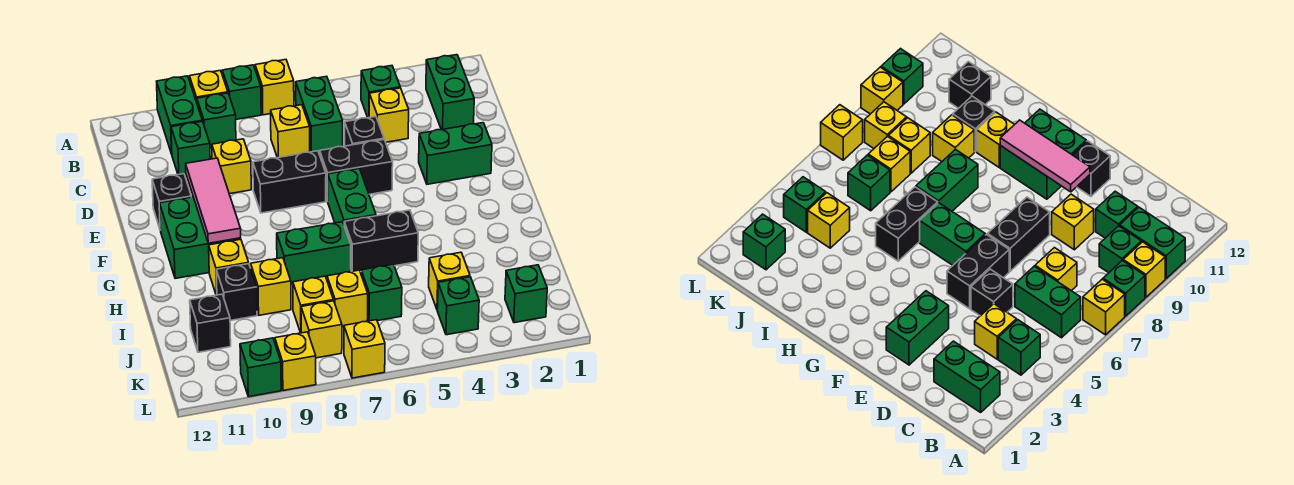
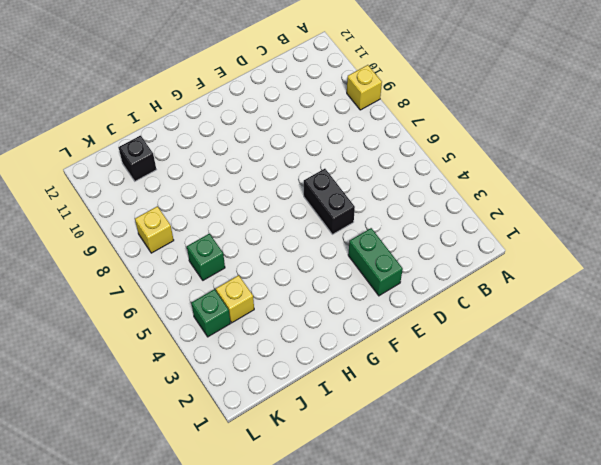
none -> yellow brick A7 level 1
none -> green brick A8 level 1
none -> green brick A10:B10 level 1
none -> green brick B2:C2 level 1

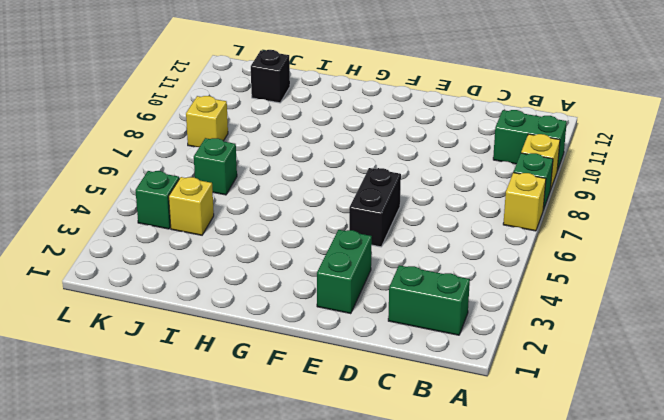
none -> green brick B4 level 1
none -> green brick B6:C6 level 1
none -> green brick B9 level 1
none -> yellow brick C4 level 1

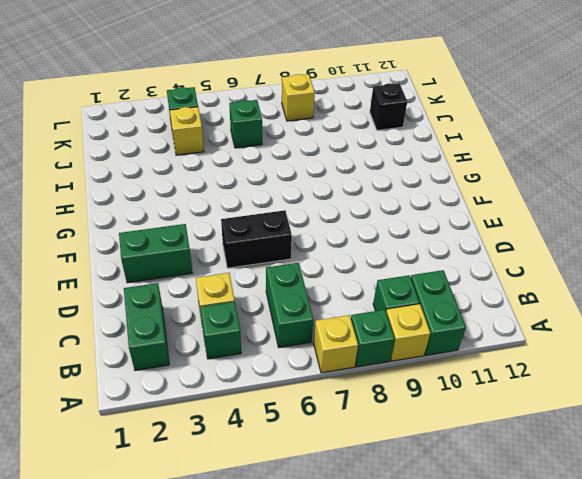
none -> yellow brick C7 level 1
none -> green brick C10 level 1
none -> black brick D5 level 1
none -> yellow brick D9 level 1

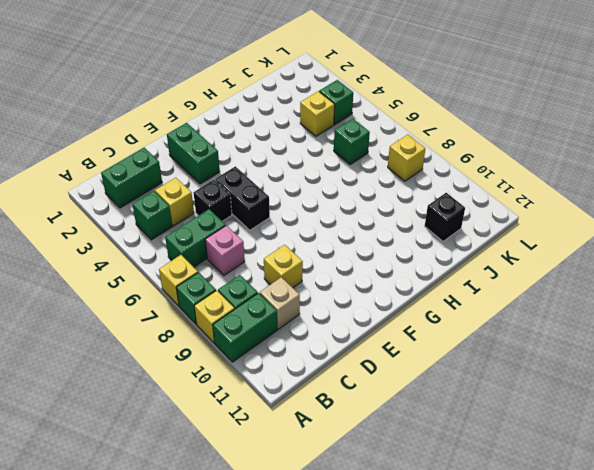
pink brick C7 level 1 -> yellow brick C7 level 1
tan brick C10 level 1 -> green brick C10 level 1
none -> black brick E7:E8 level 1
none -> black brick E11 level 1
none -> green brick F6:G6 level 1
none -> green brick F10:G11 level 1

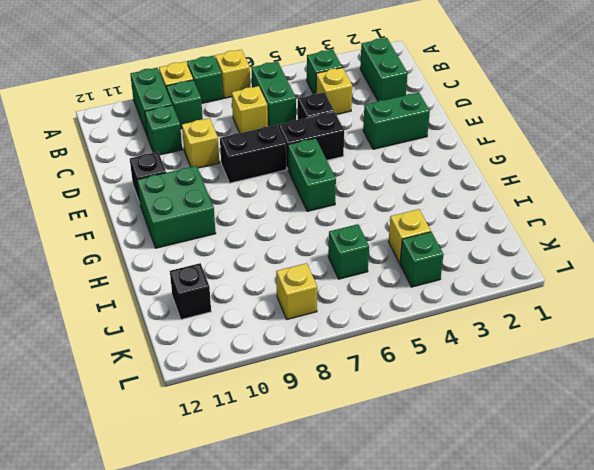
none -> black brick H5:H6 level 1
none -> green brick H7:H8 level 1
none -> yellow brick H10 level 1
none -> yellow brick I9 level 1

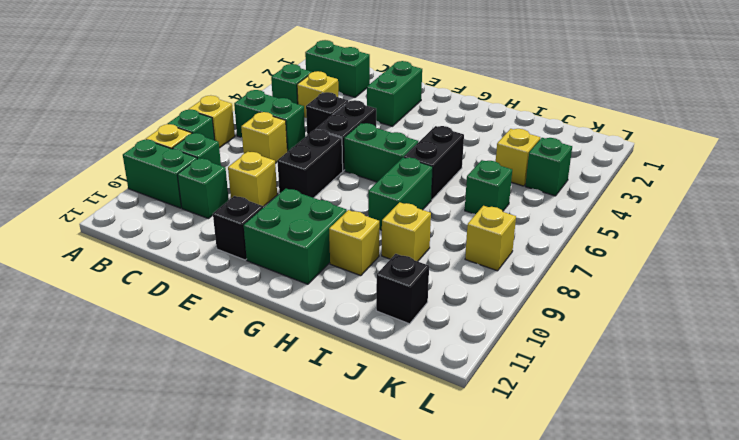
none -> black brick I10 level 1
none -> yellow brick J7 level 1
none -> yellow brick J8 level 1
none -> green brick K2 level 1

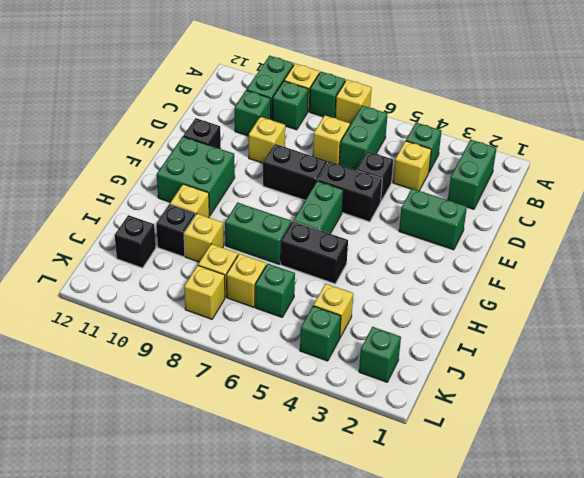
none -> yellow brick L7 level 1
none -> yellow brick L9 level 1
none -> green brick L10 level 1
none -> pink tile E10:G10 level 2

